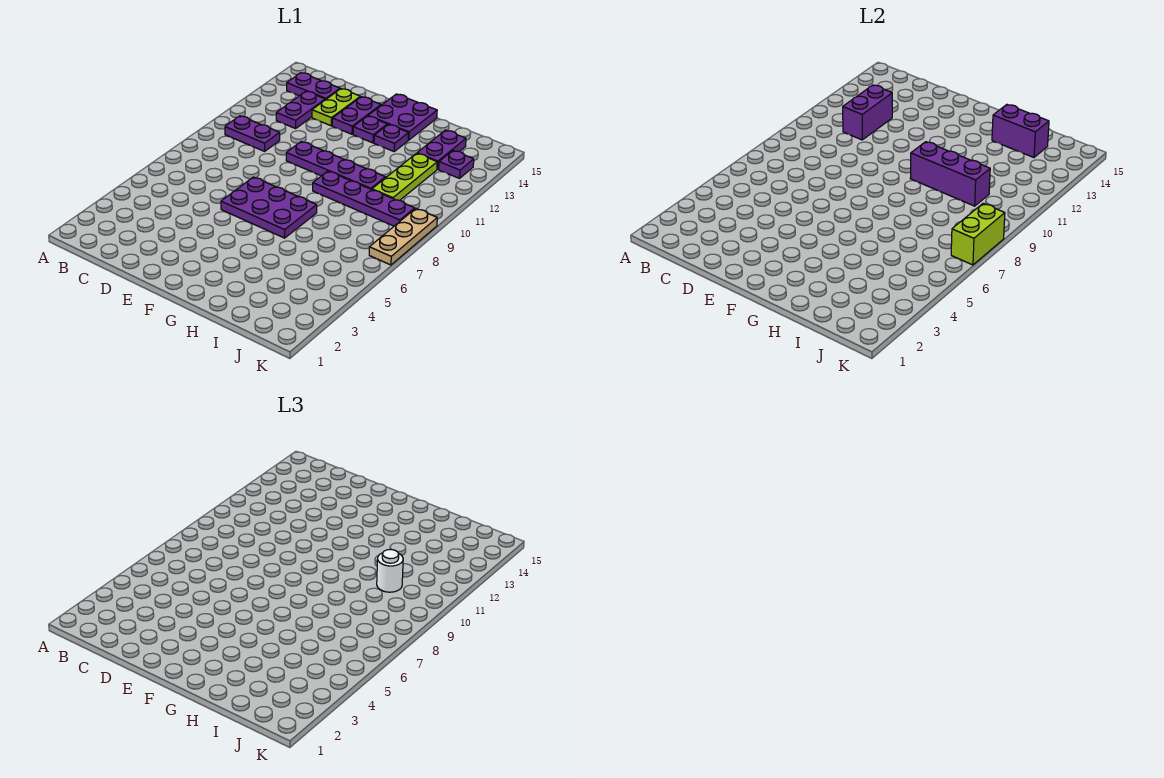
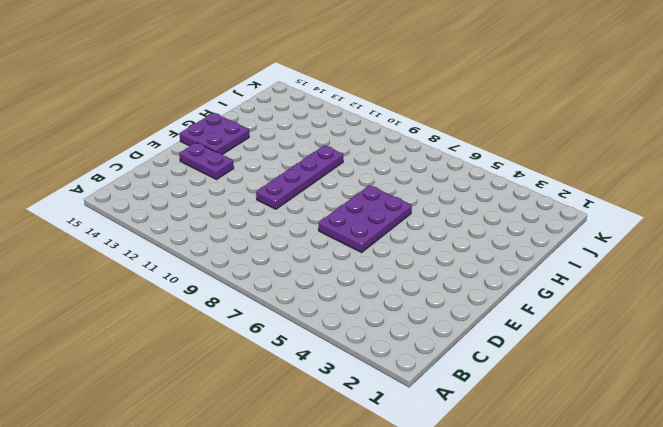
none -> purple plate B10:C10 level 1
none -> purple plate B14:C14 level 1
none -> purple plate C12:C13 level 1

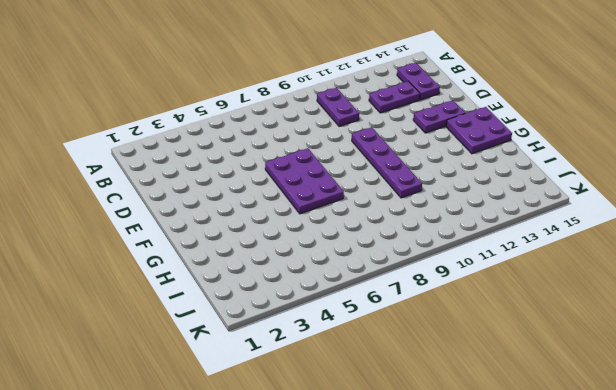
none -> lime plate D13:D14 level 1
none -> purple plate F13 level 1
none -> purple plate G9:J9 level 1

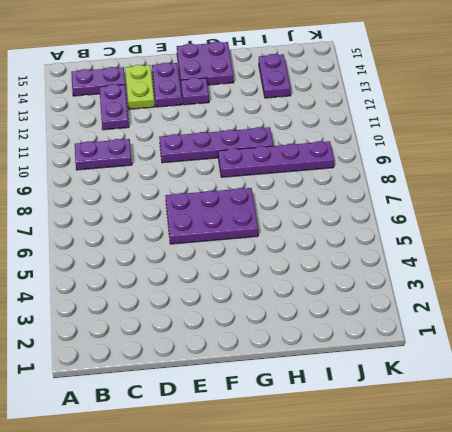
none -> purple plate G13 level 1
none -> lime plate I10:I12 level 1
none -> purple plate J13 level 1

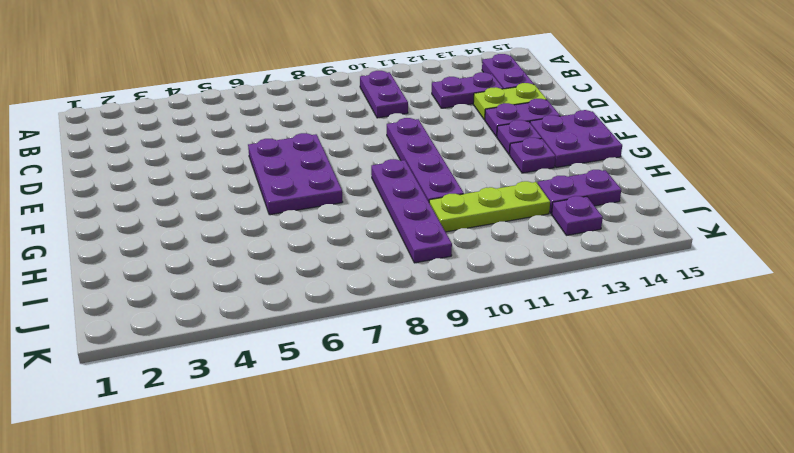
none -> tan plate K7:K9 level 1
none -> purple brick C11:C12 level 2
none -> purple brick G10:I10 level 2

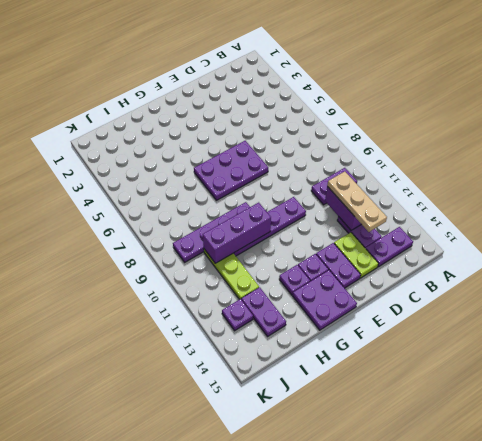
tan plate C11:C13 level 3 -> tan plate K7:K9 level 1
none -> purple brick H14:I14 level 2
none -> lime brick K7:K8 level 2
none -> white round brick I10 level 3

